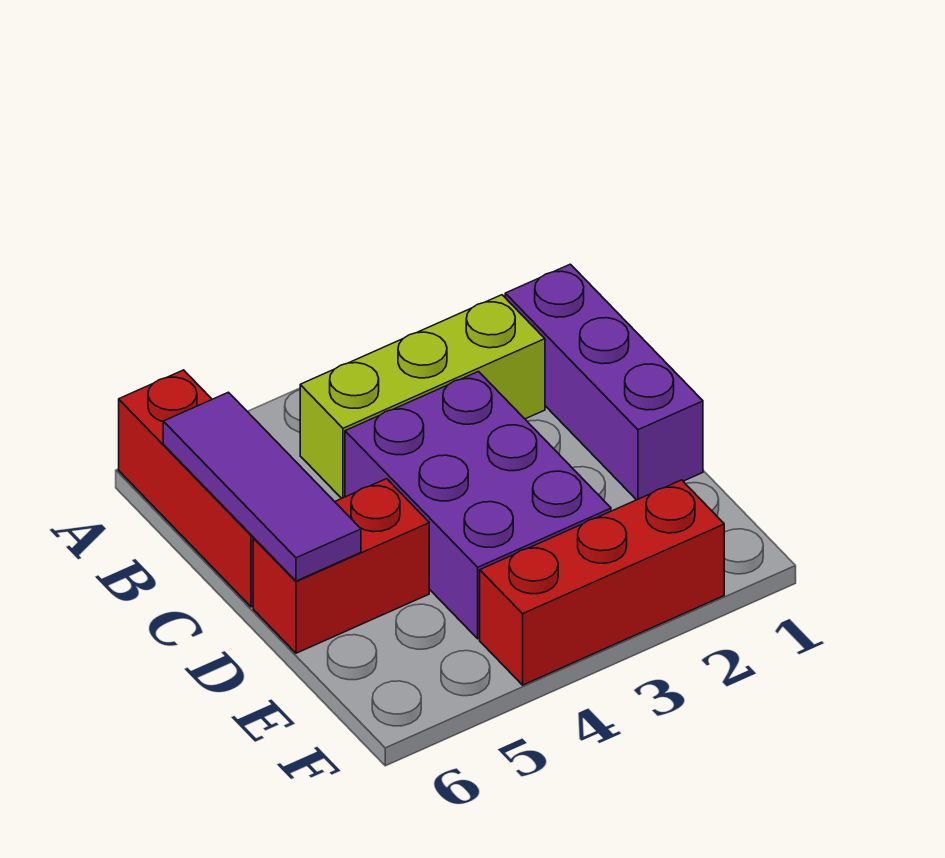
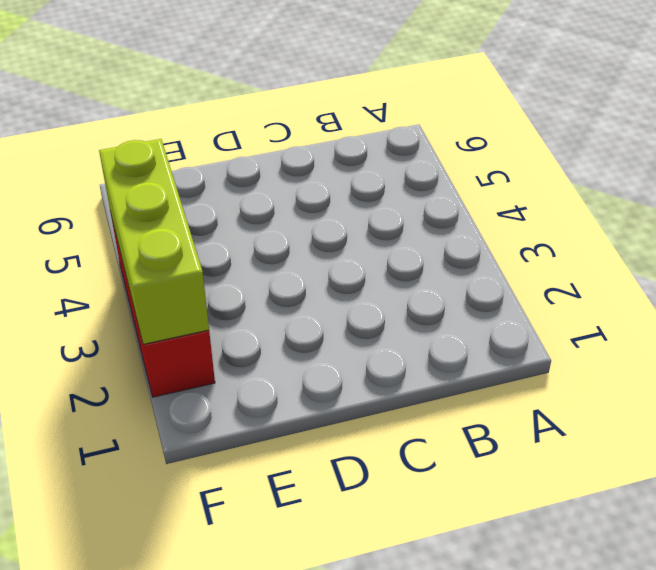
lime brick F2:F4 level 2 -> lime brick B2:B4 level 1
none -> red brick A6:C6 level 1
none -> purple brick B1:D1 level 1

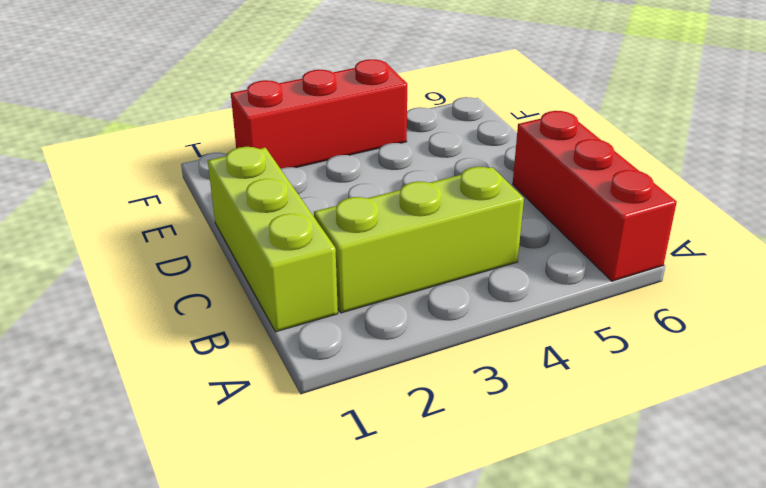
lime brick B1:D1 level 1 -> purple brick B1:D1 level 1
none -> purple brick C3:E4 level 1
none -> red brick D5:D6 level 1

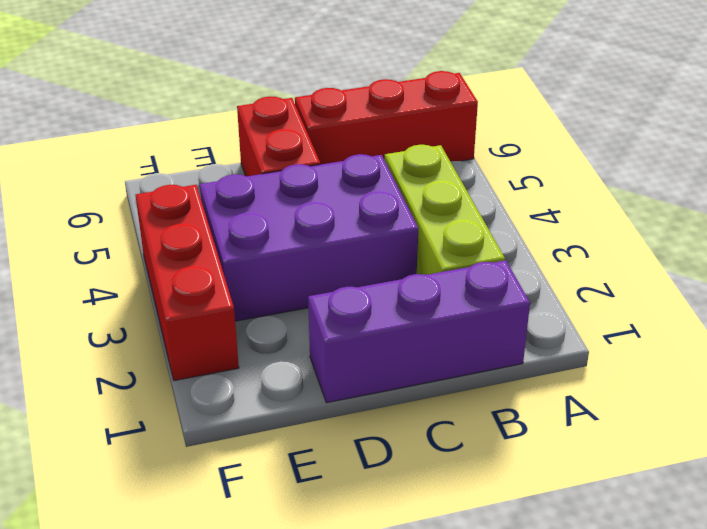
none -> purple tile B6:D6 level 2

